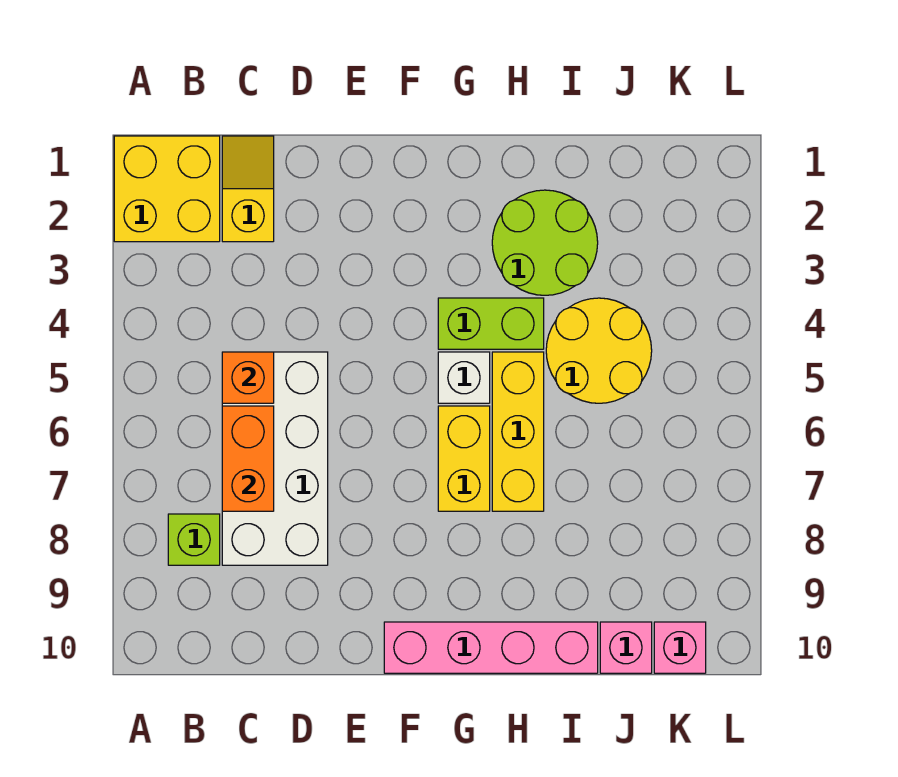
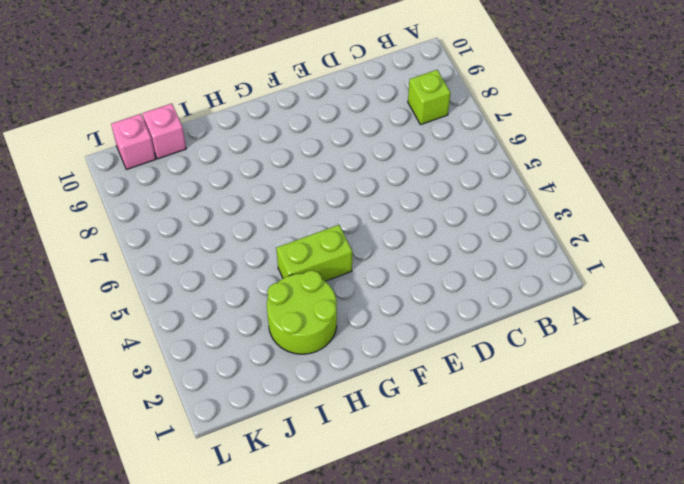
none -> yellow brick A1:B2 level 1
none -> yellow slope C1:C2 level 1 top 2
none -> white brick C5:D8 level 1

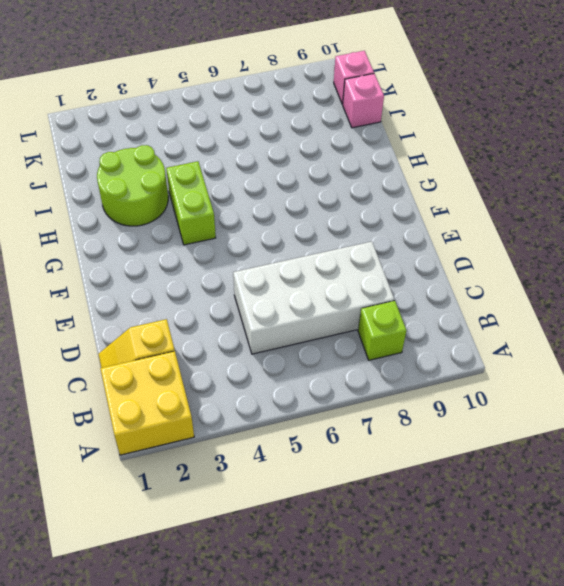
none -> pink brick F10:I10 level 1
none -> white brick G5 level 1
none -> yellow brick G6:G7 level 1

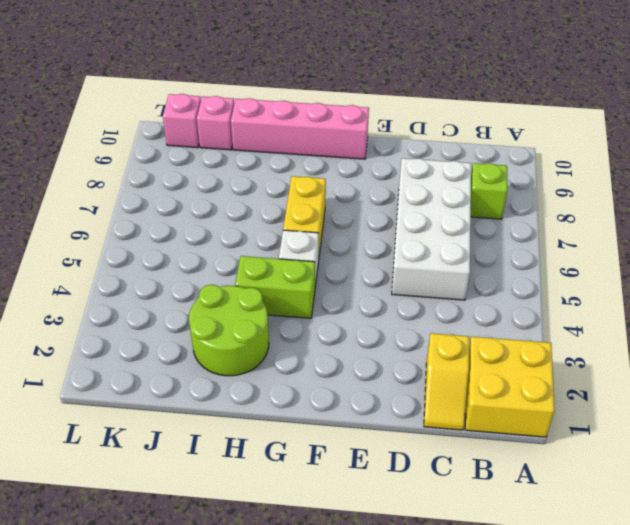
none -> yellow brick H5:H7 level 1
none -> yellow round brick I4:J5 level 1
none -> orange brick C5 level 2

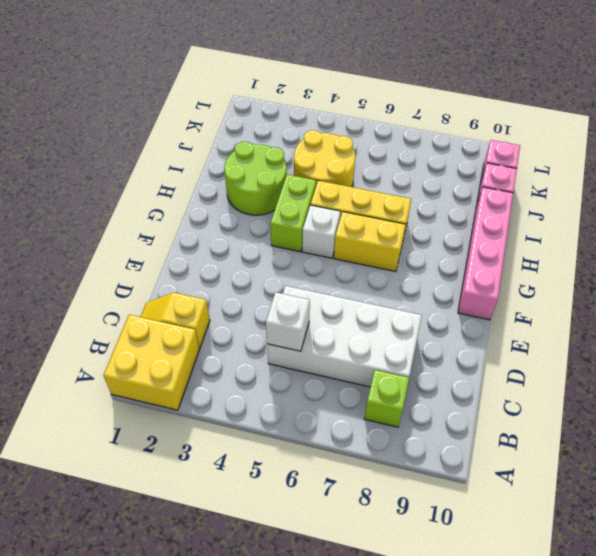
white brick C5 level 2 -> orange brick C5 level 2
none -> orange brick C6:C7 level 2

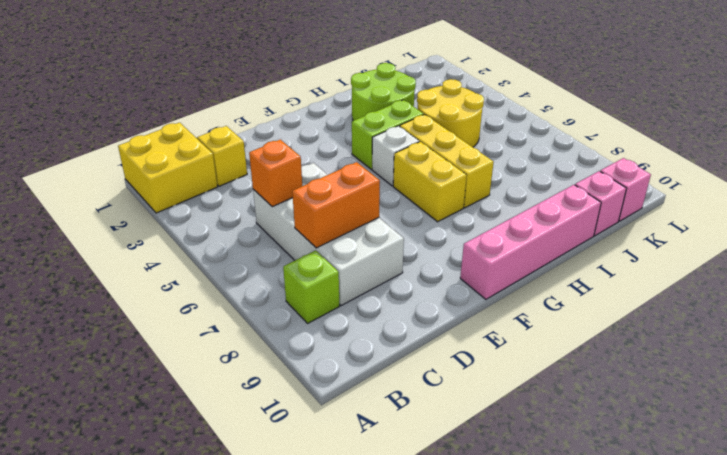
orange brick C7:D7 level 2 -> orange brick C6:C7 level 2

